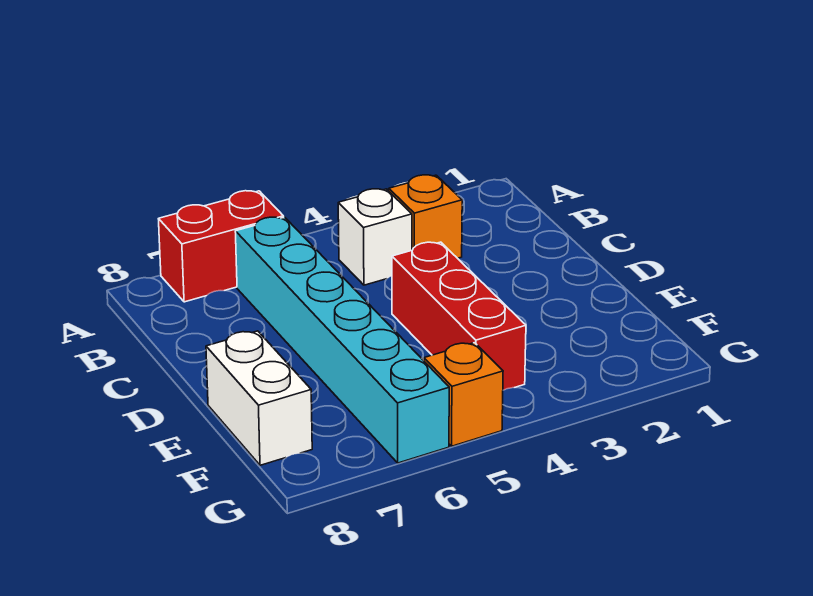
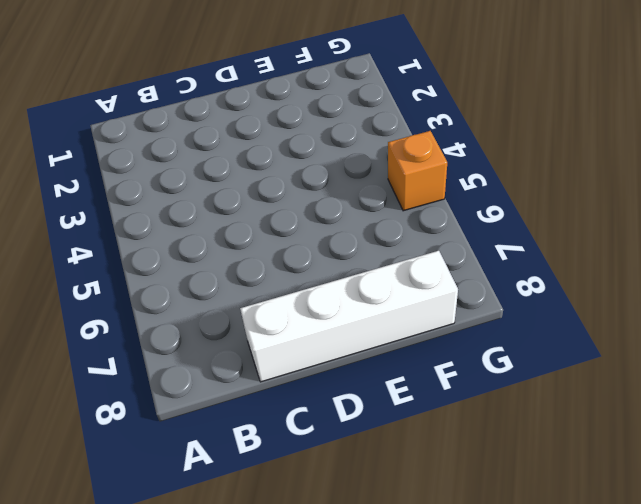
white brick C8:F8 level 1 -> white brick E8:F8 level 1
none -> red brick A6:A7 level 1
none -> orange brick B3 level 1

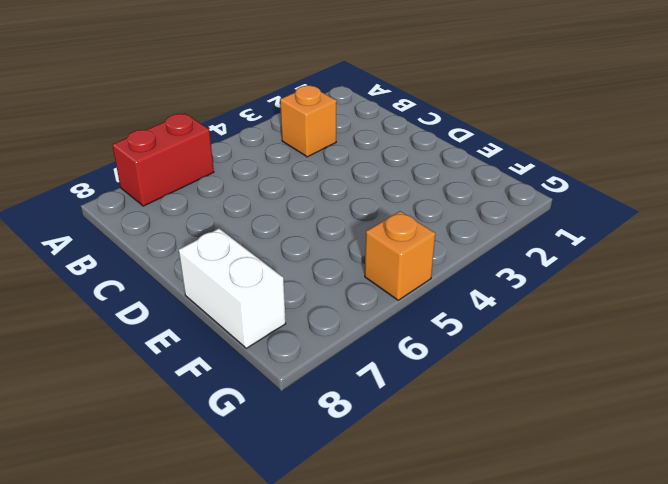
none -> white brick B4 level 1
none -> cyan brick B6:G6 level 1

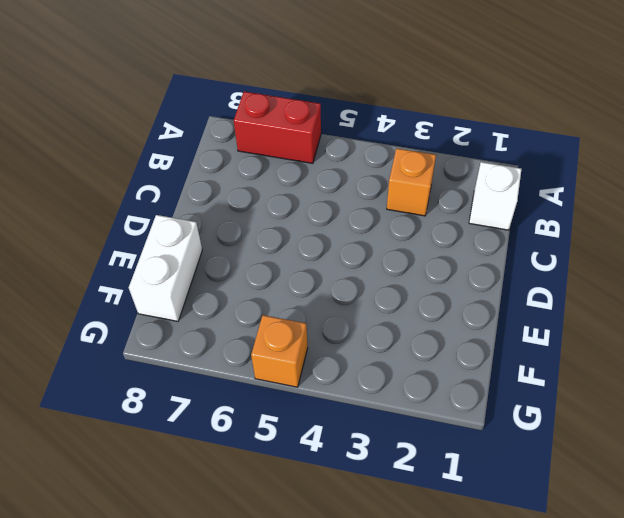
white brick B1 level 1 -> white brick B4 level 1
none -> cyan brick B6:G6 level 1
none -> red brick D4:F4 level 1

